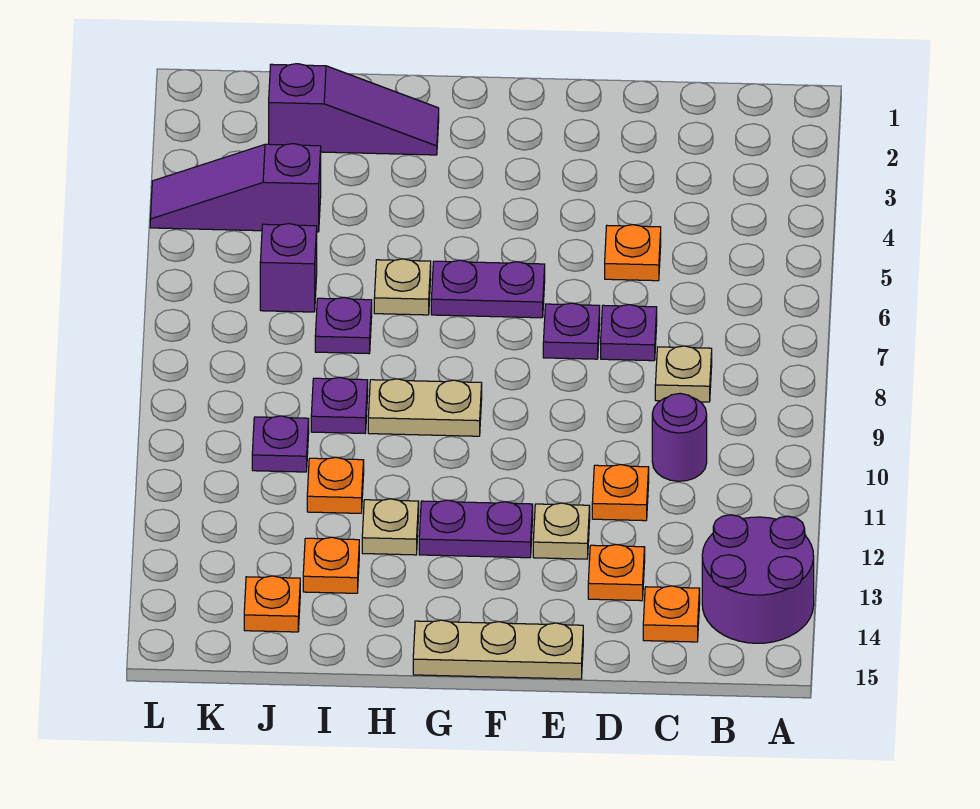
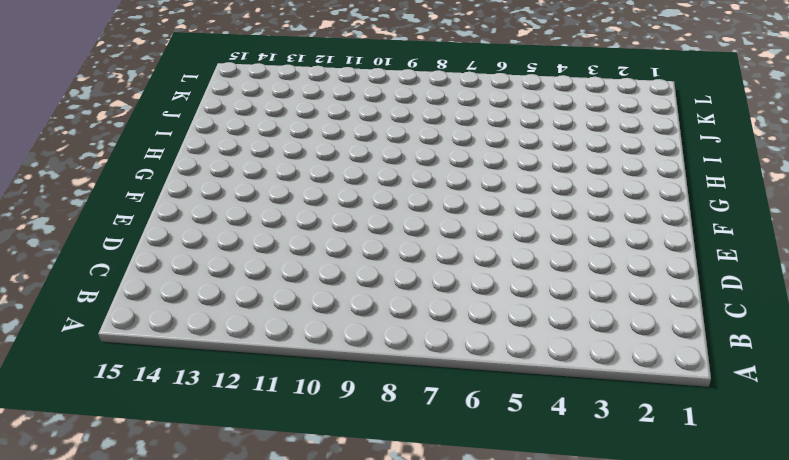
none -> purple round brick A13:B14 level 1
none -> tan plate C8 level 1
none -> purple round brick C10 level 1

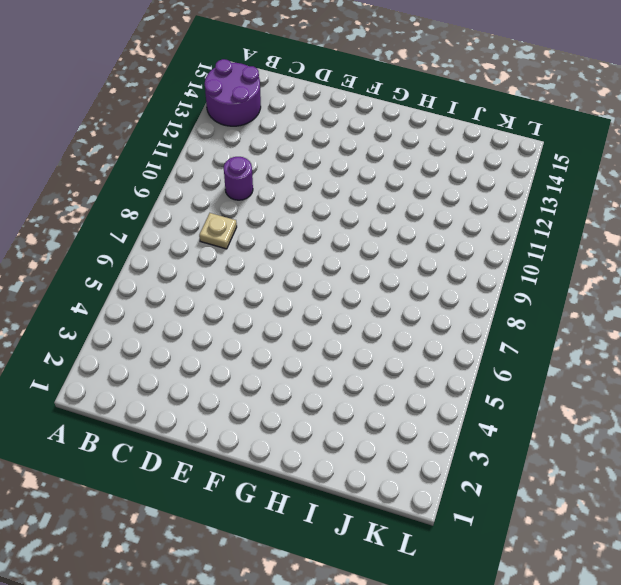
none -> orange plate C14 level 1
none -> orange plate D5 level 1
none -> purple plate D7 level 1

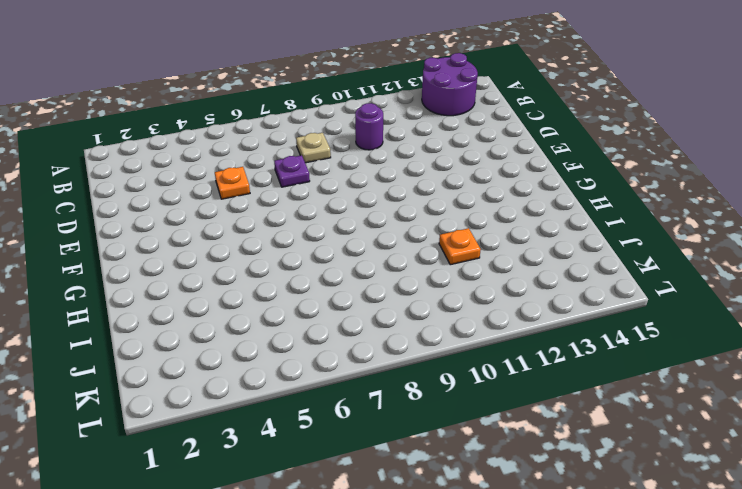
none -> orange plate C14 level 1
none -> orange plate D11 level 1
none -> orange plate D13 level 1

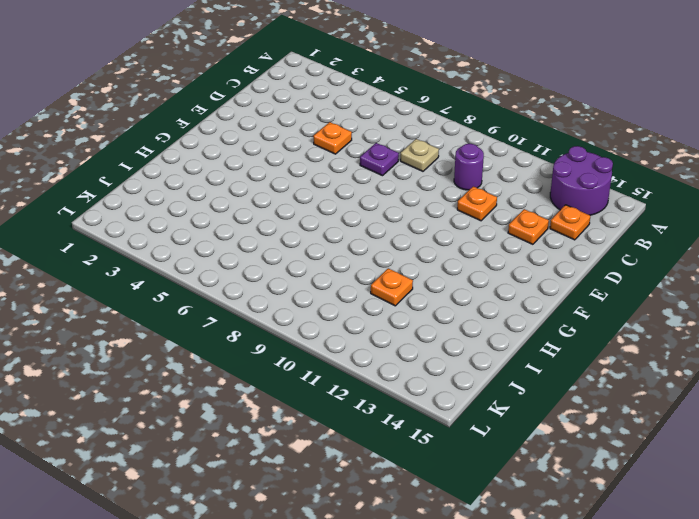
none -> purple plate E7 level 1
none -> tan plate E12 level 1
none -> tan plate E15:G15 level 1

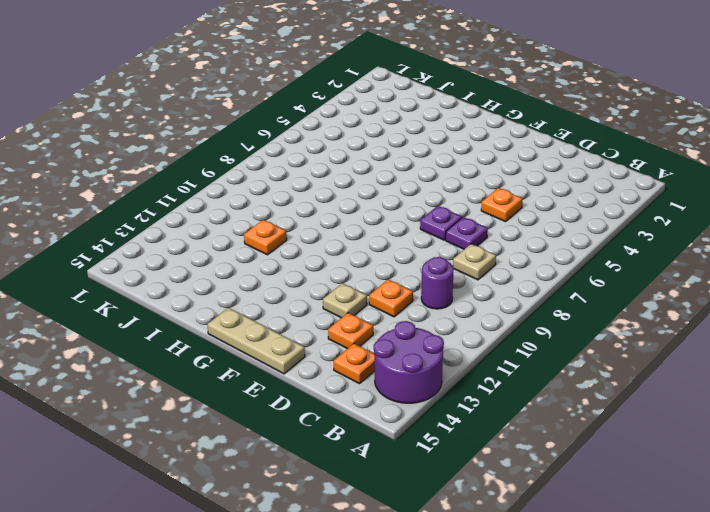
none -> purple plate F6:G6 level 1
none -> purple plate F12:G12 level 1
none -> tan plate G9:H9 level 1

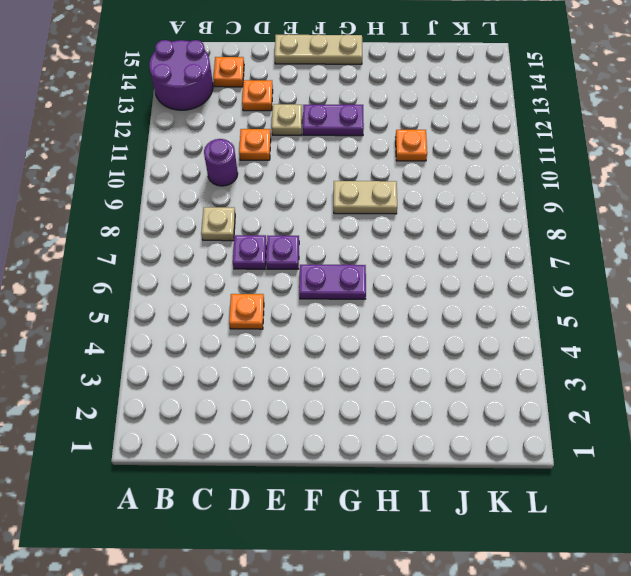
none -> purple slope H2:J2 level 1 top J
none -> tan plate H6 level 1
none -> tan plate H12 level 1

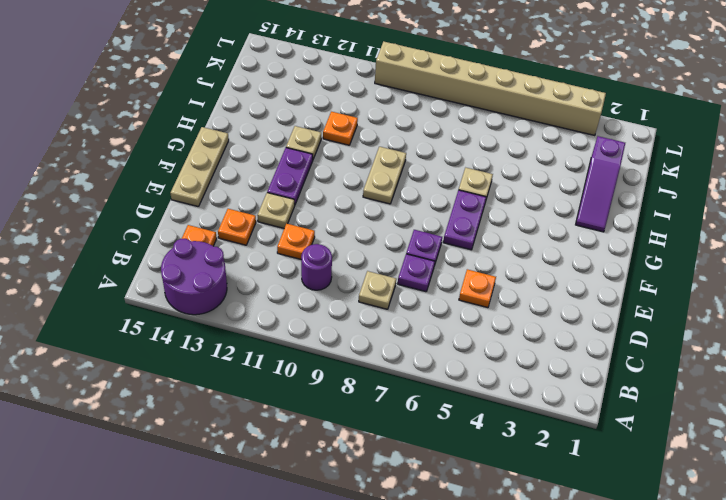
tan brick L3:L10 level 1 -> purple slope J4:L4 level 1 top J
none -> purple plate I7 level 1
none -> purple plate I9 level 1
none -> orange plate I13 level 1

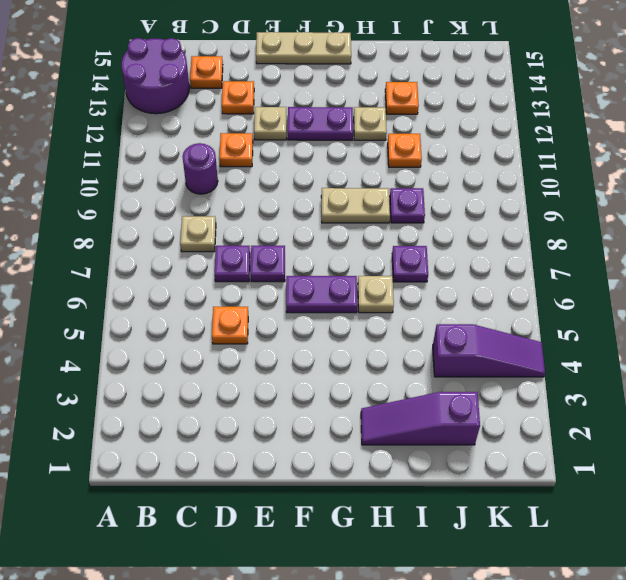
none -> purple brick J6 level 1
none -> purple plate J10 level 1
none -> orange plate J14 level 1

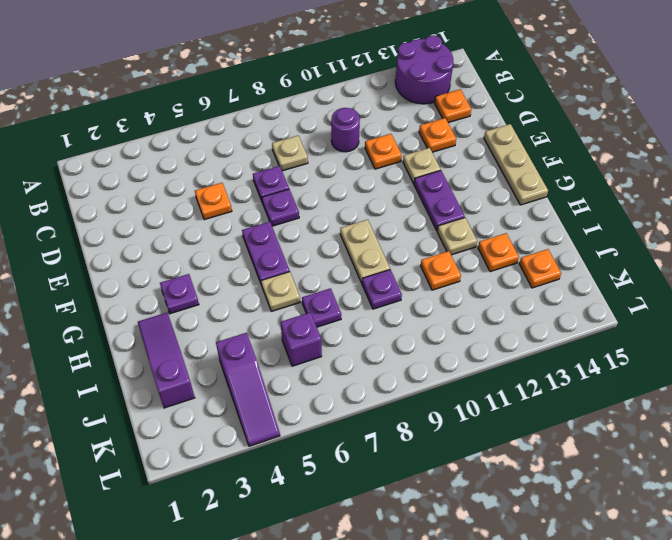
purple plate G3 level 1 -> purple plate J10 level 1

